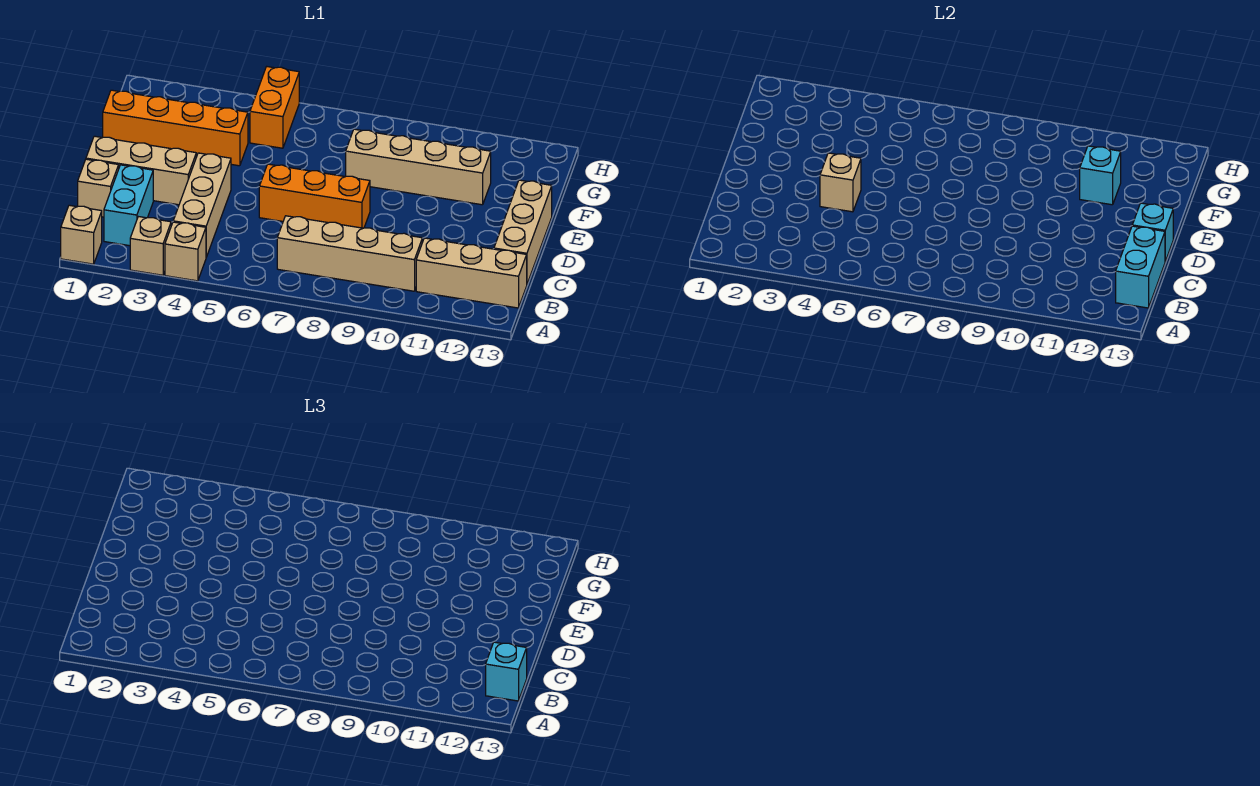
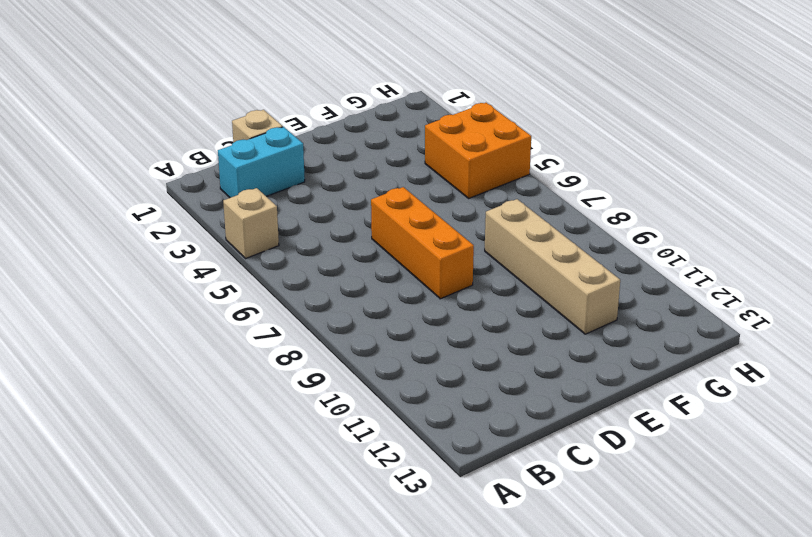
orange brick G4:H5 level 1 -> orange brick G5:H5 level 1
none -> tan brick A1 level 1
none -> tan brick A3 level 1
none -> tan brick B4:D4 level 1

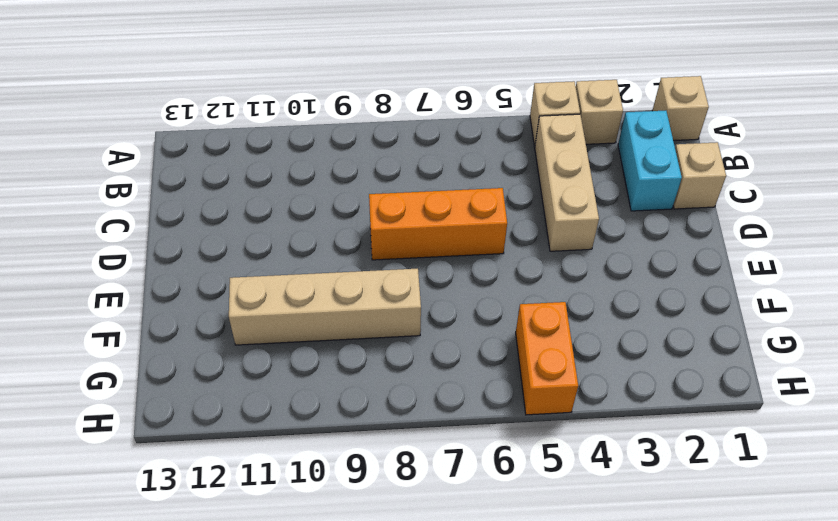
none -> tan brick B7:B10 level 1
none -> tan brick B11:B13 level 1
none -> tan brick C13:E13 level 1

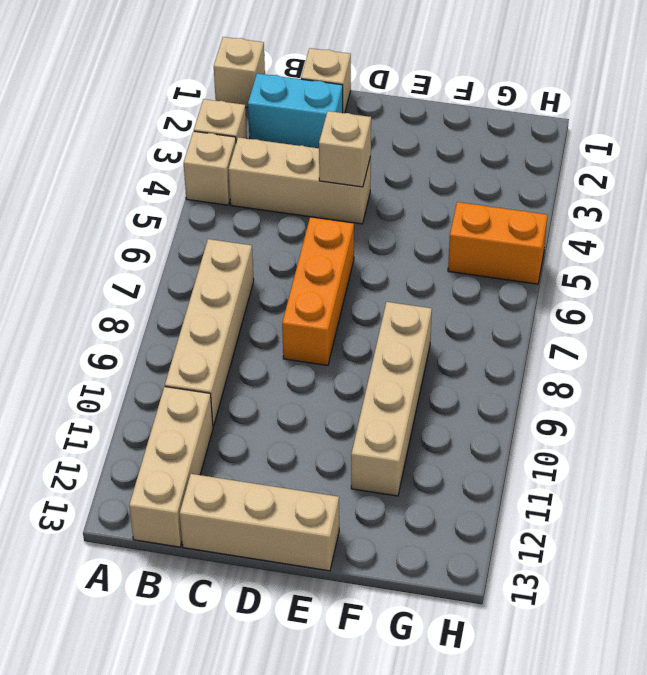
none -> tan brick D1:D3 level 1
none -> orange brick F1:F4 level 1
none -> cyan brick B13:C13 level 2

